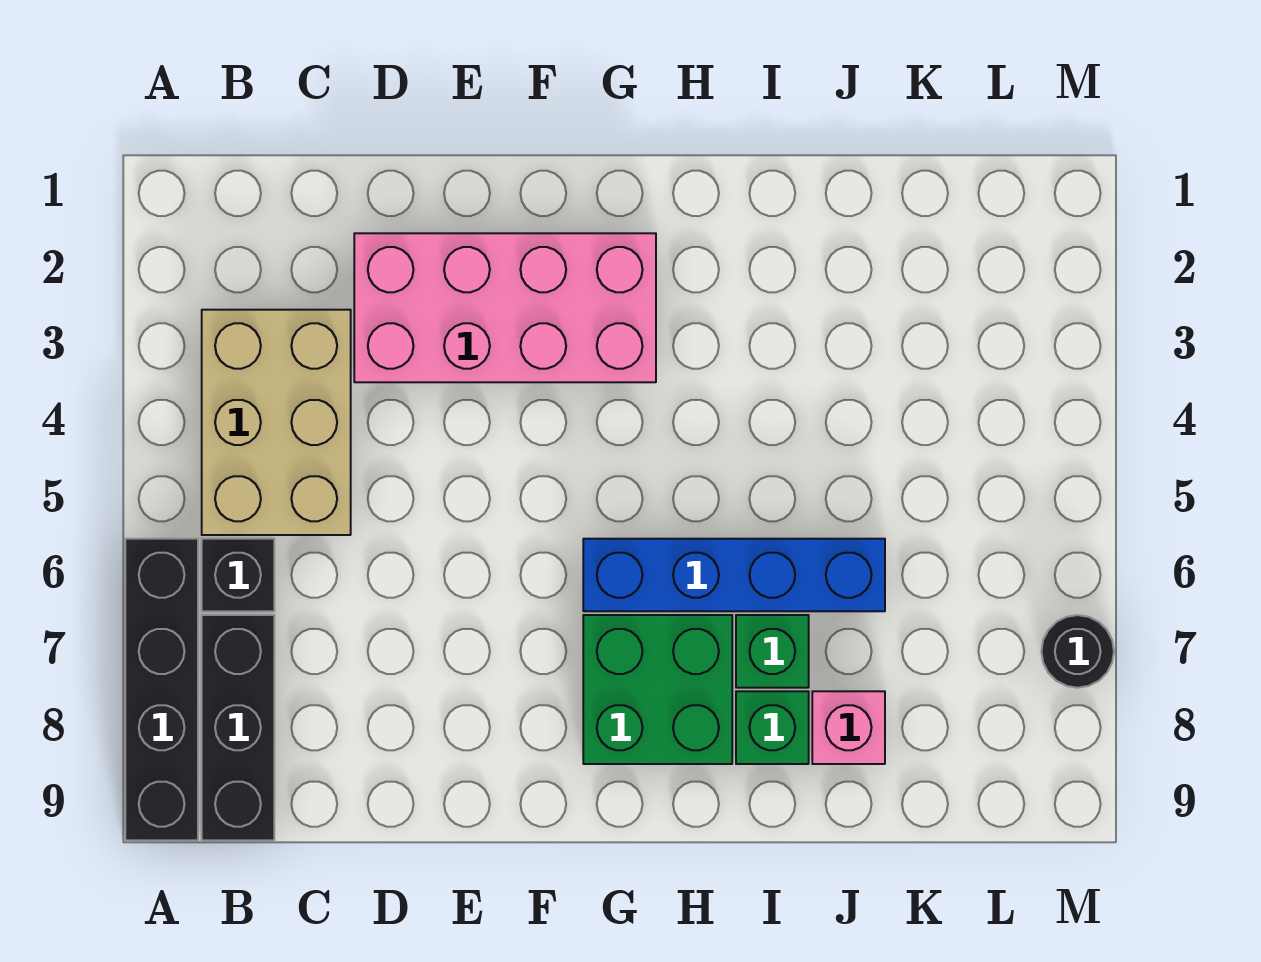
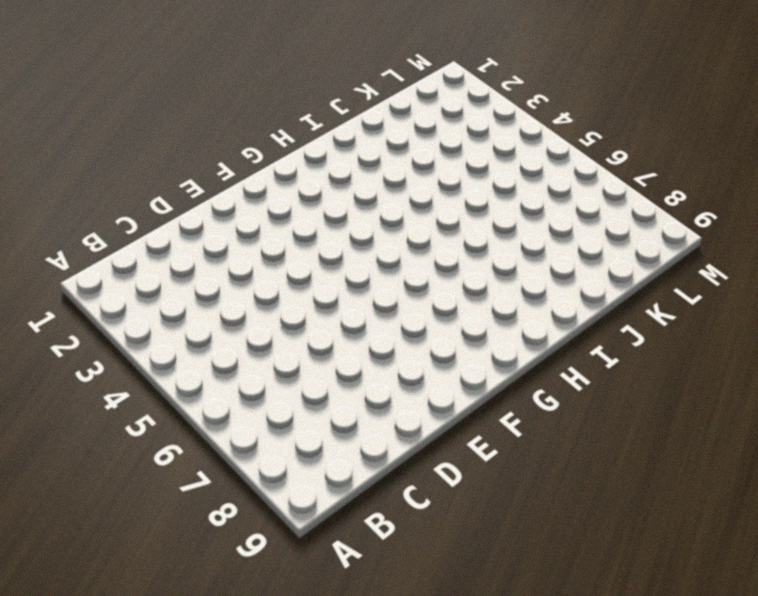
none -> black brick A6:A9 level 1
none -> tan brick B3:C5 level 1

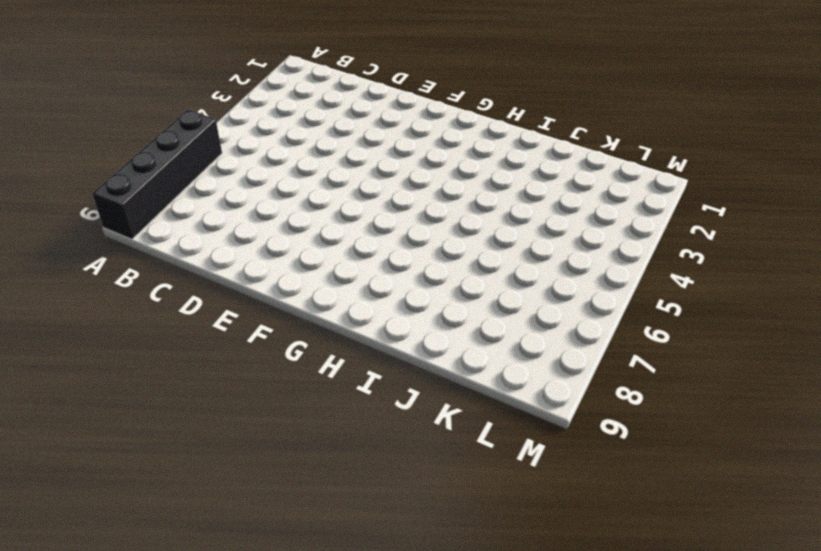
none -> tan brick B3:C5 level 1
none -> black brick B6 level 1

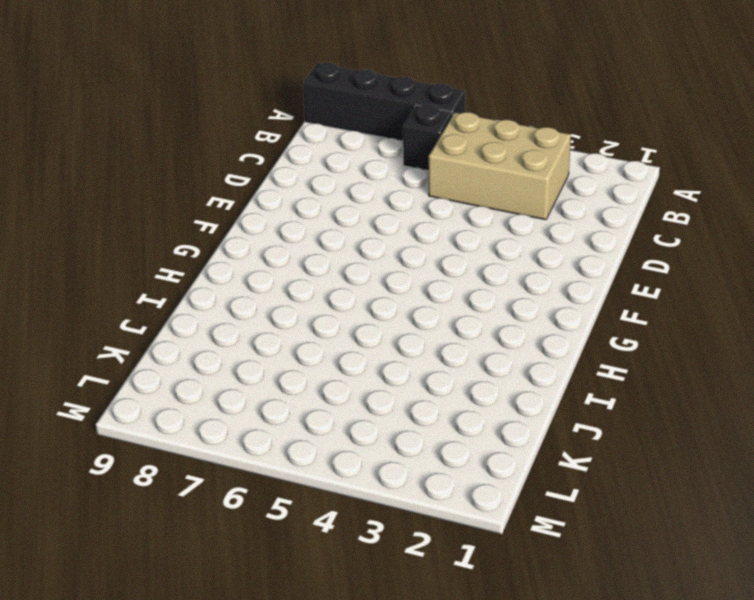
none -> black brick B7:B9 level 1
none -> pink brick D2:G3 level 1

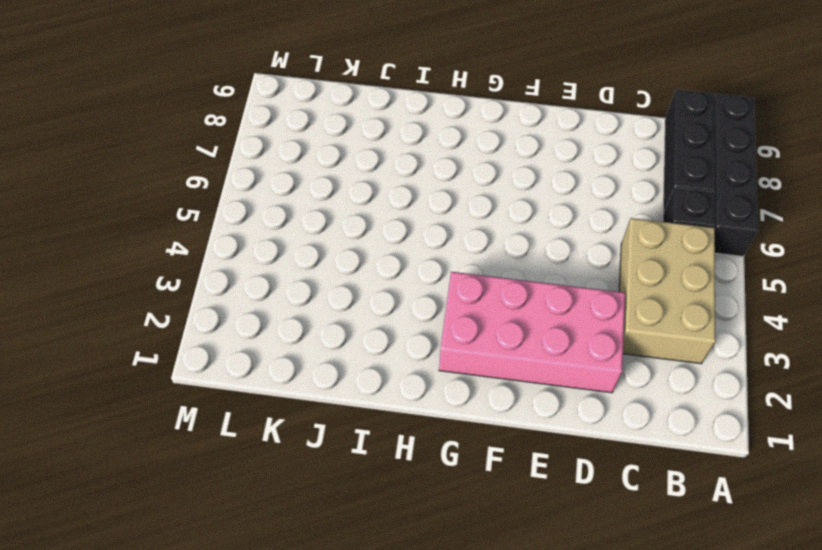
none -> blue brick G6:J6 level 1
none -> green brick G7:H8 level 1

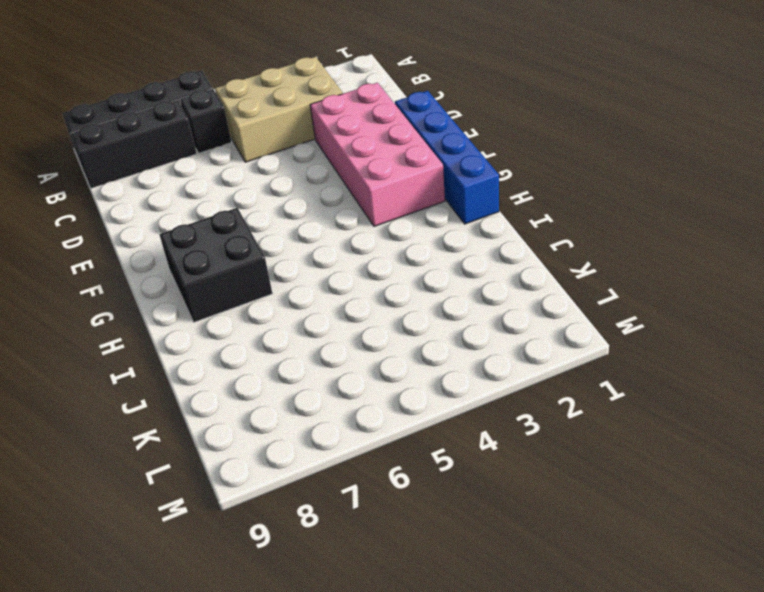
blue brick E1:H1 level 1 -> blue brick G6:J6 level 1
black brick G7:H8 level 1 -> green brick G7:H8 level 1
none -> green brick I7 level 1
none -> green brick I8 level 1

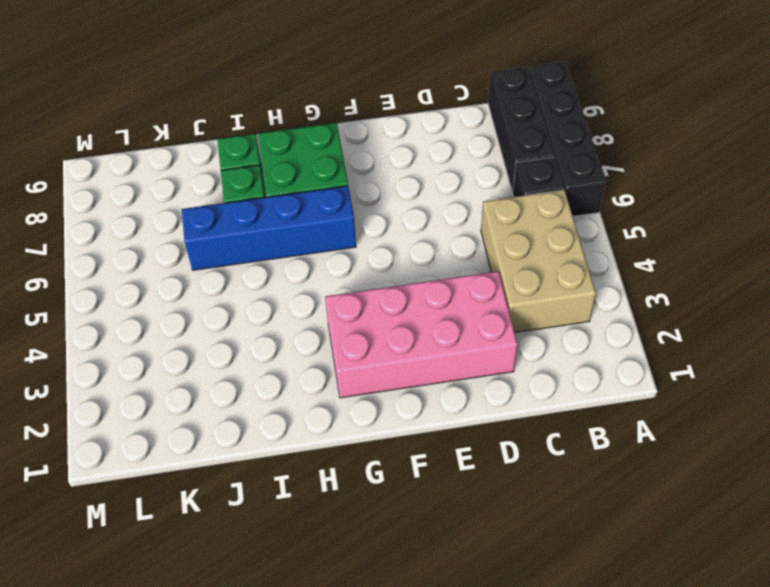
none -> pink brick J8 level 1
none -> black round brick M7 level 1

